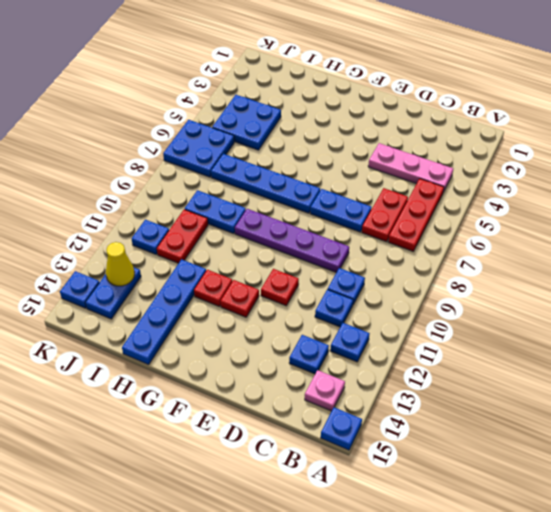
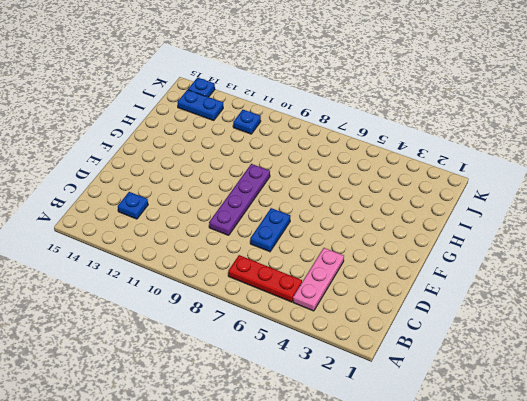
none -> blue plate A15 level 1
none -> blue plate B12 level 1
none -> pink plate B14 level 1

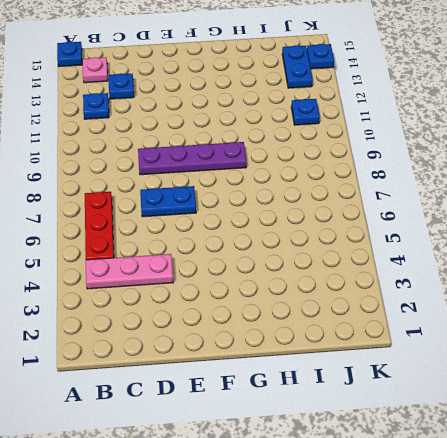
none -> red plate C6:C7 level 1
none -> blue plate C10 level 1
none -> blue plate C11 level 1

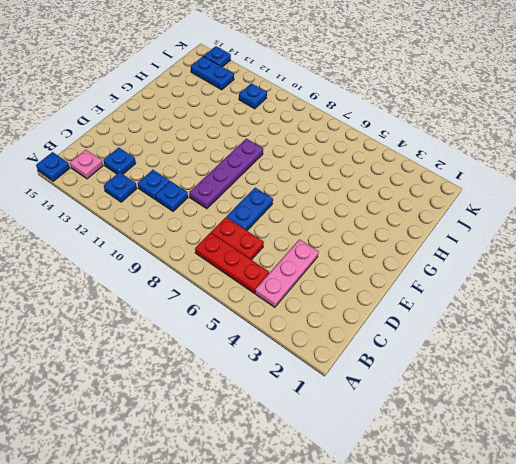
none -> red plate E11 level 1
none -> blue plate F7:I7 level 1
none -> red plate F12 level 1

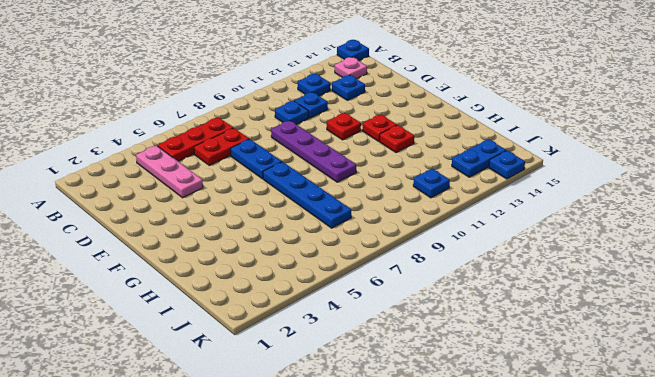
none -> blue plate H9:I9 level 1
none -> blue plate H12:H15 level 1
none -> blue plate I4:J5 level 1

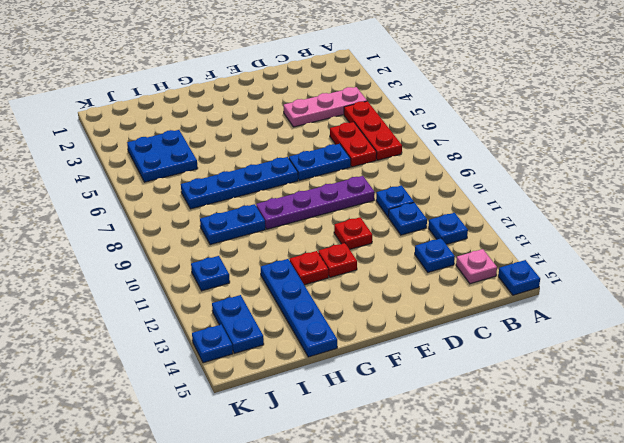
none -> red plate I10:I11 level 1
none -> blue plate J6:K7 level 1
none -> yellow cone J13 level 2

